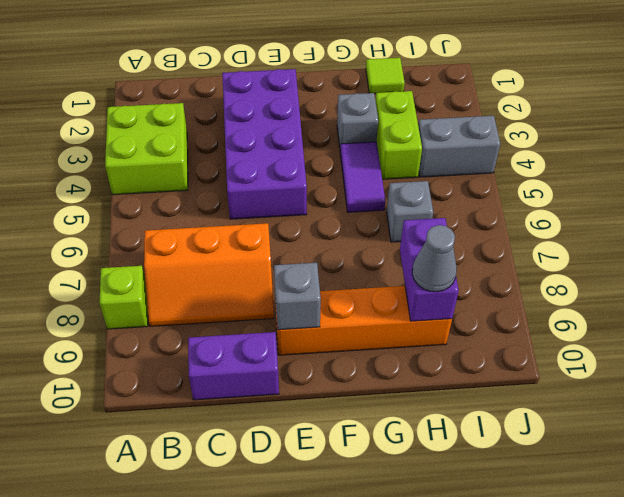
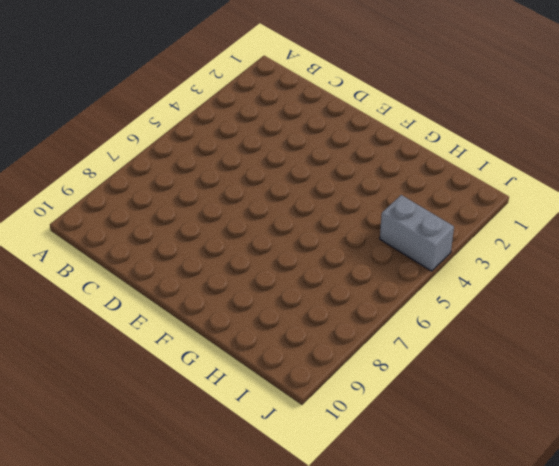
none -> lime brick A3:B4 level 1
none -> lime brick A8 level 1
none -> orange slope B7:D8 level 1 top 7

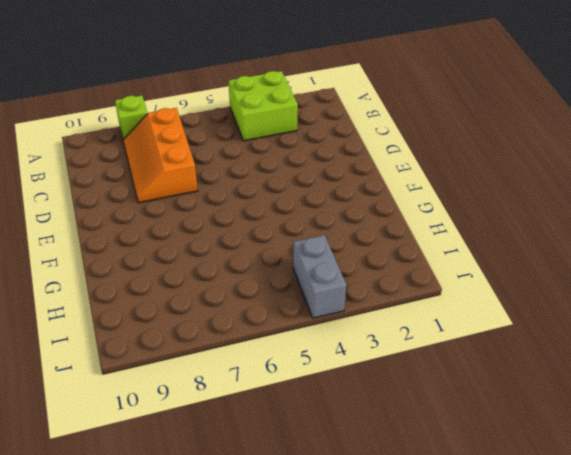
none -> purple brick C10:D10 level 1
none -> purple brick D2:E5 level 1
none -> orange brick E9:H9 level 1

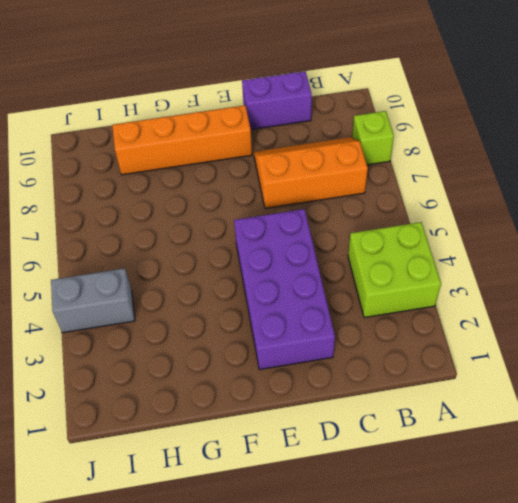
none -> grey brick G3 level 1
none -> purple tile G4:G5 level 1
none -> lime tile H1 level 1

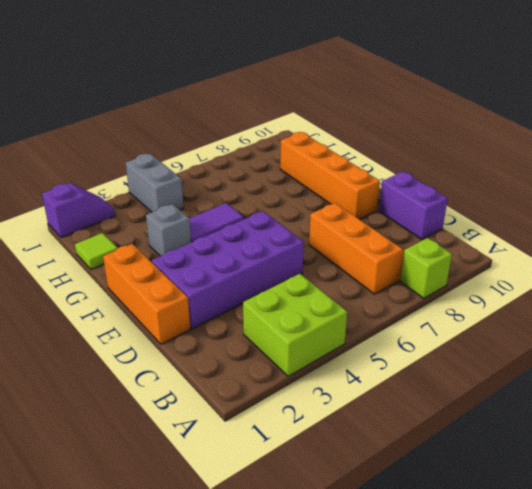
orange brick D1:F1 level 1 -> none
purple slope J1:J2 level 1 top 1 -> none
none -> lime brick H3:H4 level 1
none -> grey brick H6 level 1
none -> grey brick E9 level 2

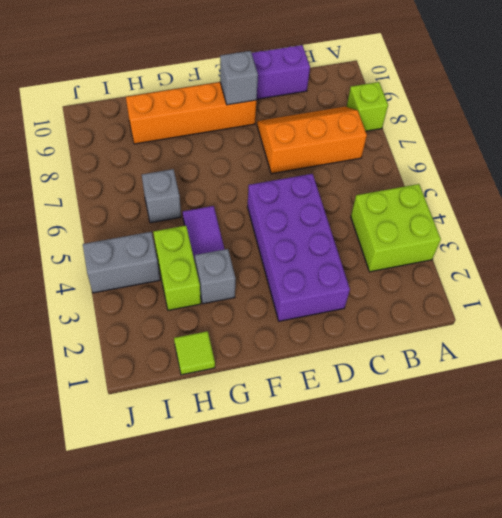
none -> purple brick H8:H9 level 2
none -> grey cone H9 level 3

